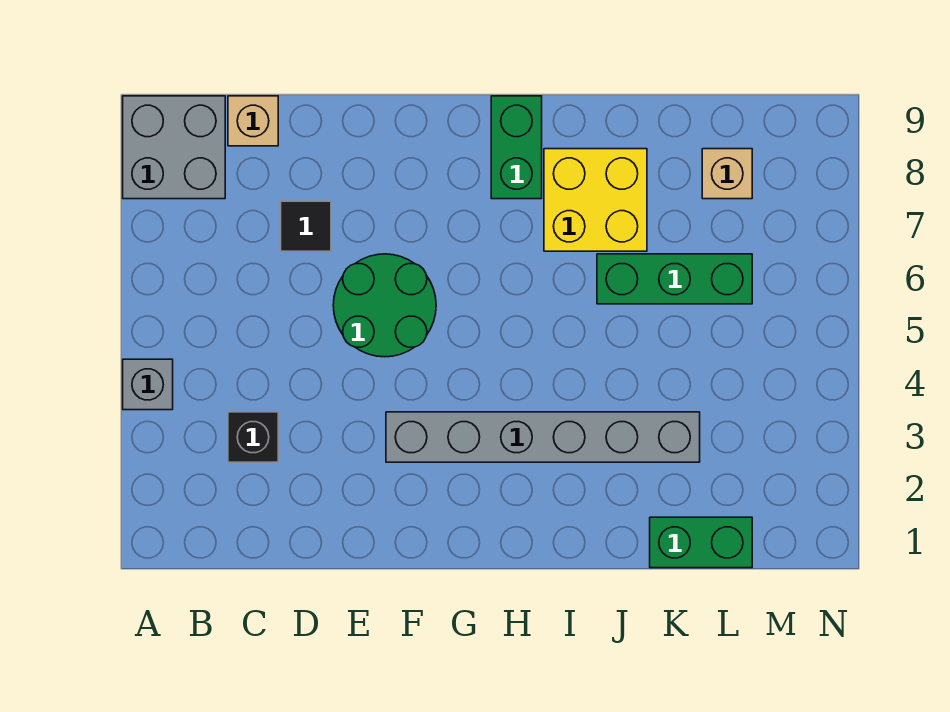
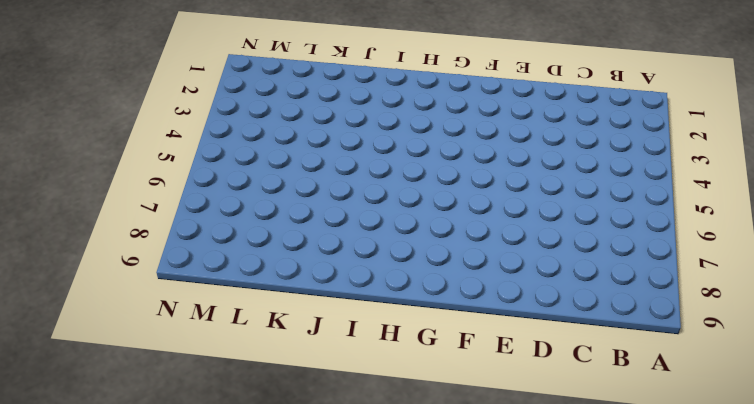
none -> grey brick A4 level 1
none -> grey brick A8:B9 level 1
none -> black brick C3 level 1

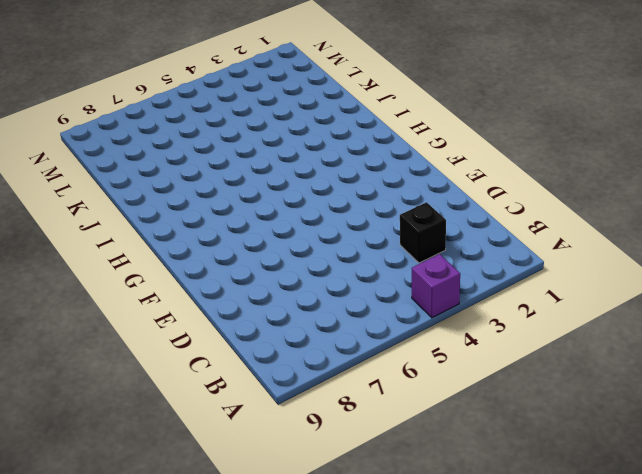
purple brick A4 level 1 -> grey brick A4 level 1
none -> grey brick A8:B9 level 1
none -> tan brick C9 level 1
none -> black tile D7 level 1

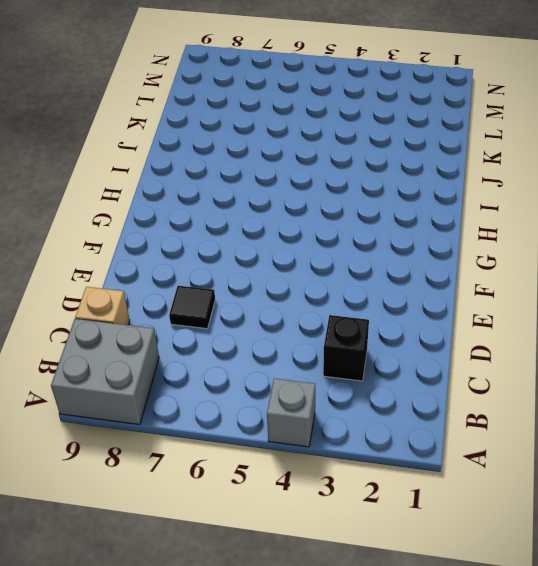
none -> green round brick E5:F6 level 1
none -> grey brick F3:K3 level 1
none -> green brick H8:H9 level 1

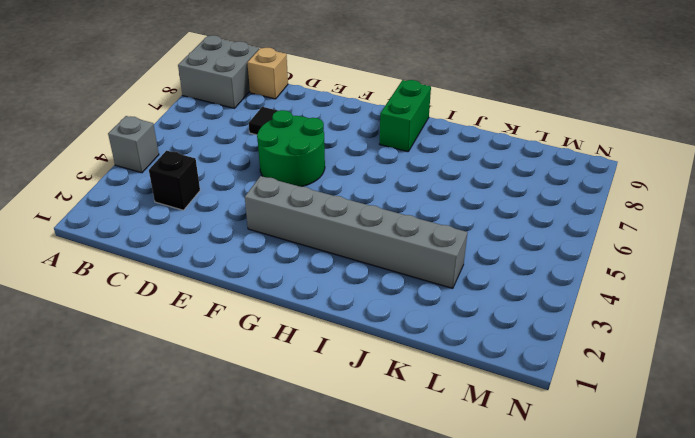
none -> yellow brick I7:J8 level 1
none -> green brick J6:L6 level 1
none -> green brick K1:L1 level 1

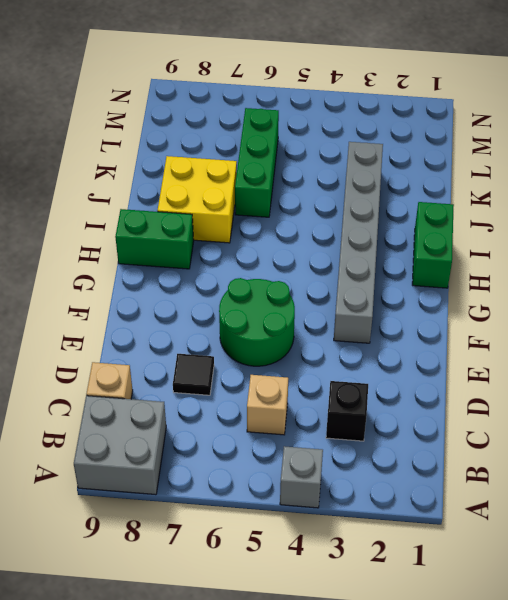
tan brick C5 level 1 -> tan brick L8 level 1
green brick H1:I1 level 1 -> green brick K1:L1 level 1

